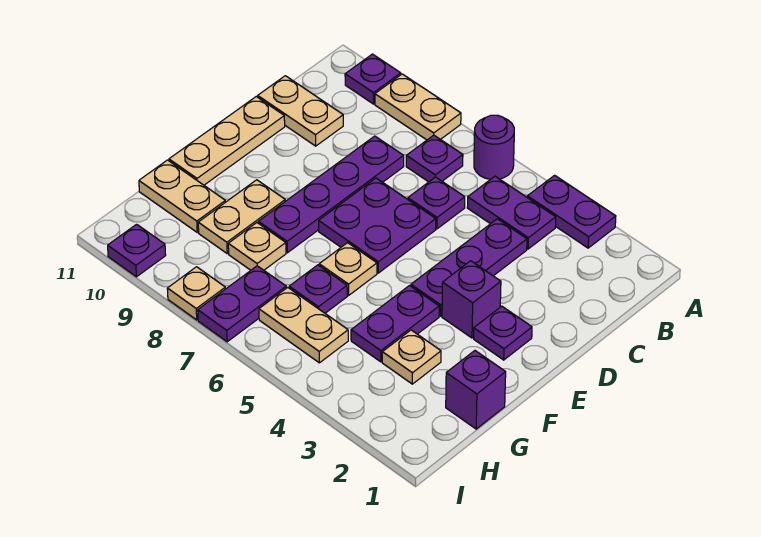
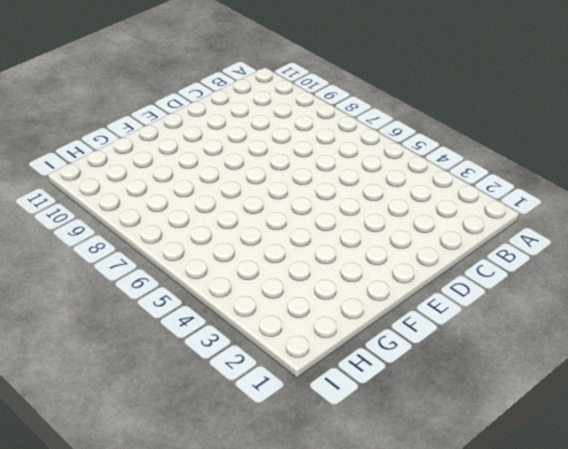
none -> purple plate A3:A4 level 1
none -> purple round brick A6 level 1
none -> tan plate A8:A9 level 1

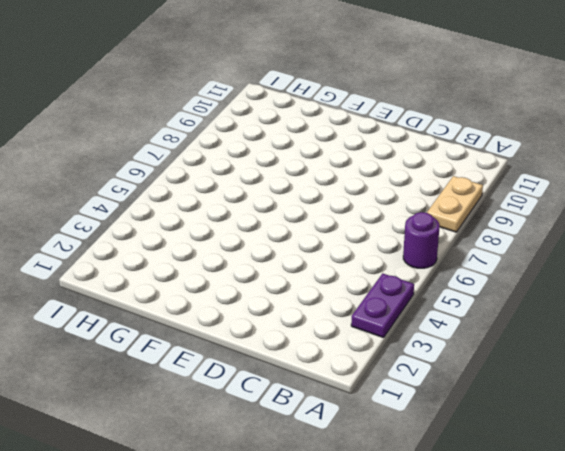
none -> purple plate A10 level 1
none -> purple plate B4:B5 level 1
none -> purple plate B7 level 1

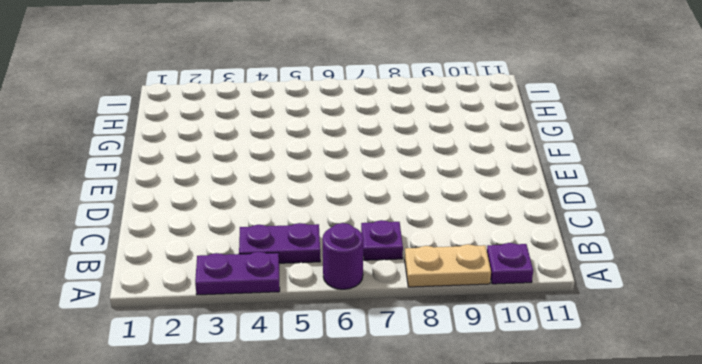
none -> purple plate C4:E4 level 1
none -> purple plate C6 level 1
none -> purple plate C8:F8 level 1

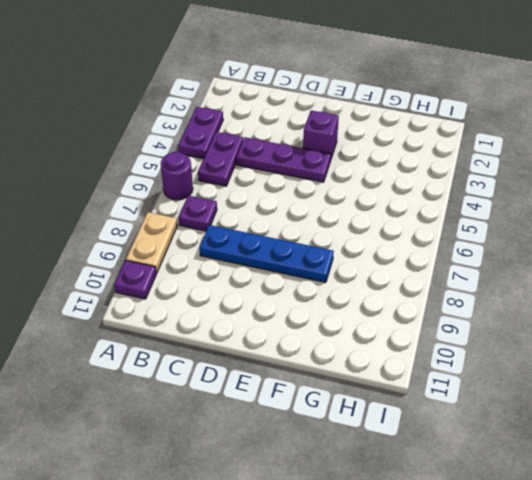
blue plate C8:F8 level 1 -> purple plate C8:F8 level 1
none -> purple plate C6 level 1
none -> tan plate C10:C11 level 1
none -> purple plate D6:E7 level 1

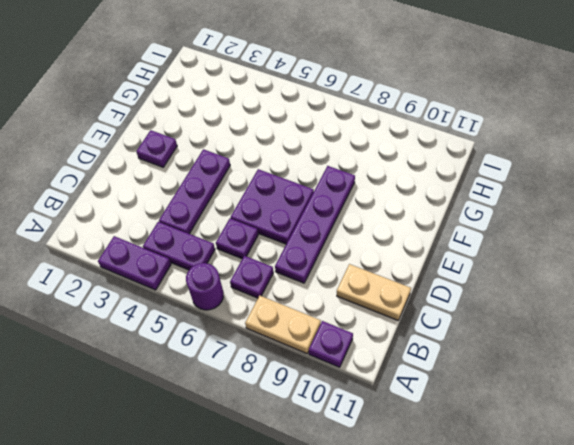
none -> tan plate D11:F11 level 1
none -> purple brick E3 level 1
none -> purple plate F4:G4 level 1

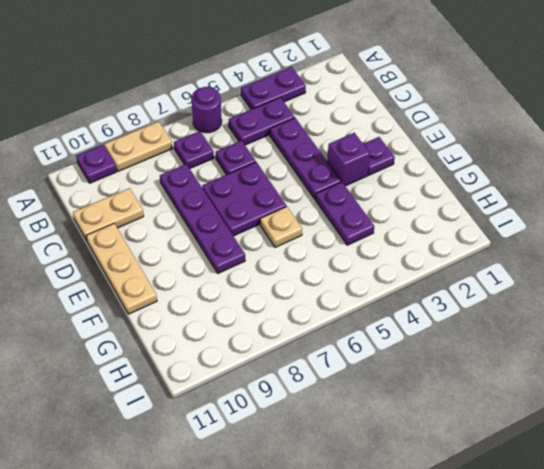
none -> tan plate F9:G9 level 1
none -> purple brick G1 level 1
none -> tan plate G3 level 1

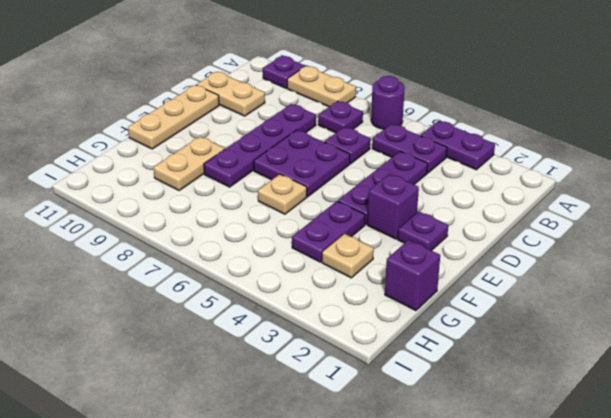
none -> purple plate G6 level 1
none -> tan plate G8 level 1
none -> tan plate G10:G11 level 1

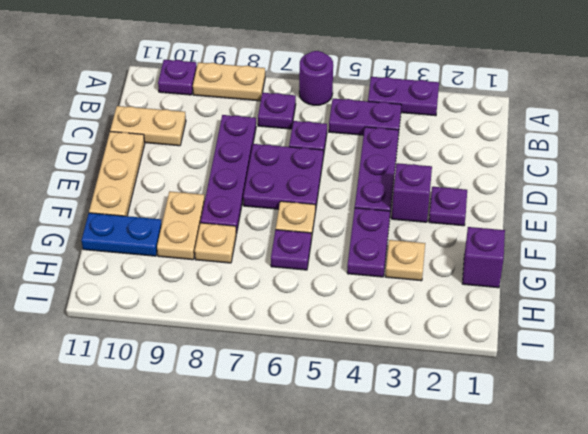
blue plate G10:G11 level 1 -> tan plate G10:G11 level 1
none -> tan plate H5:H6 level 1
none -> purple plate H7:I7 level 1
none -> tan plate I8 level 1

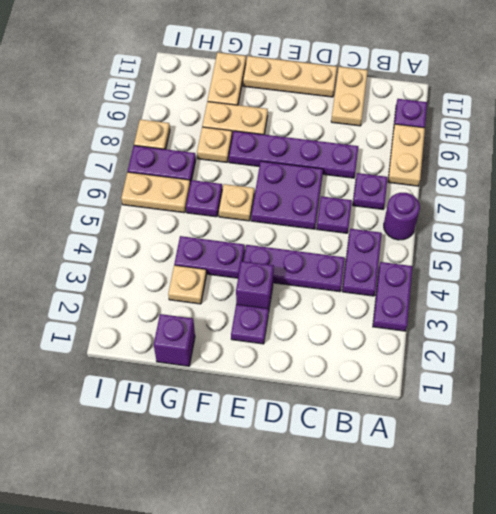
tan plate H6:I6 level 1 -> tan plate H5:H6 level 1
none -> purple plate I10 level 1

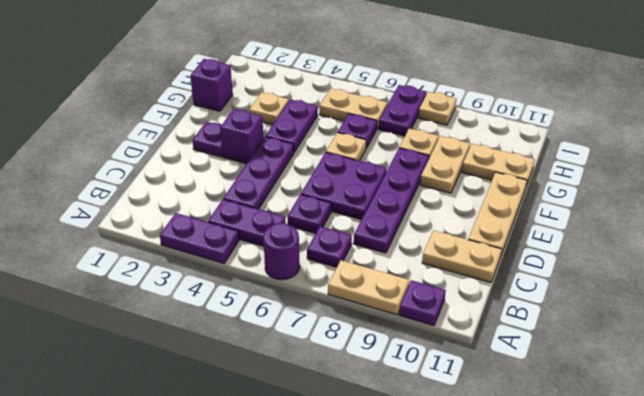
none -> purple plate I10 level 1

